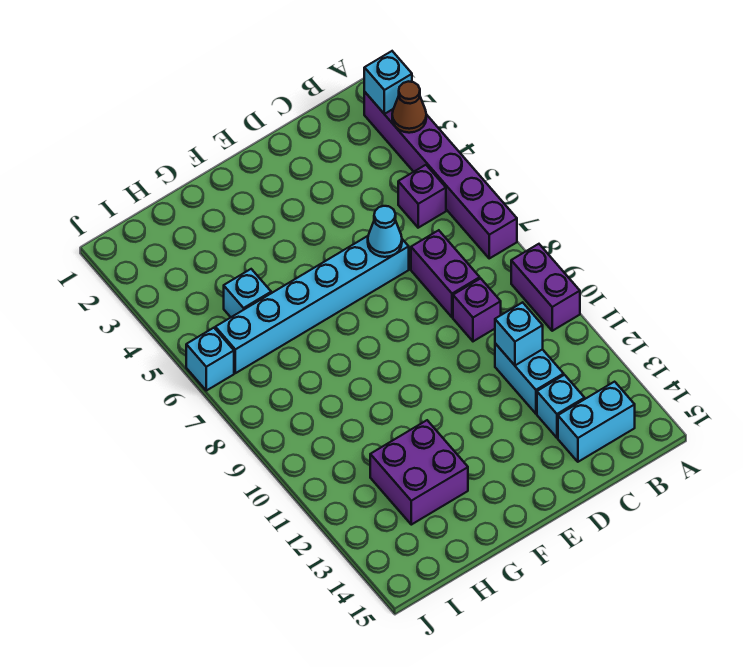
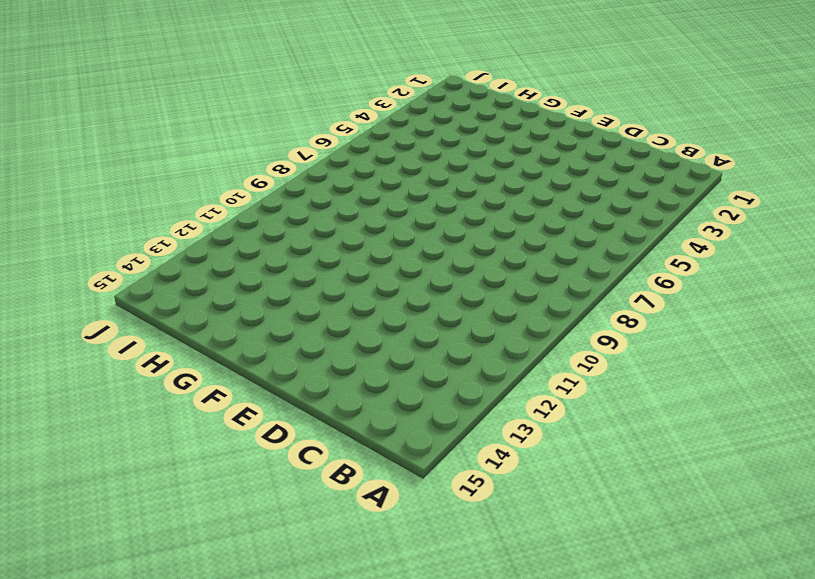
none -> purple brick A2:A7 level 1
none -> purple brick A9:A10 level 1
none -> purple brick B5 level 1

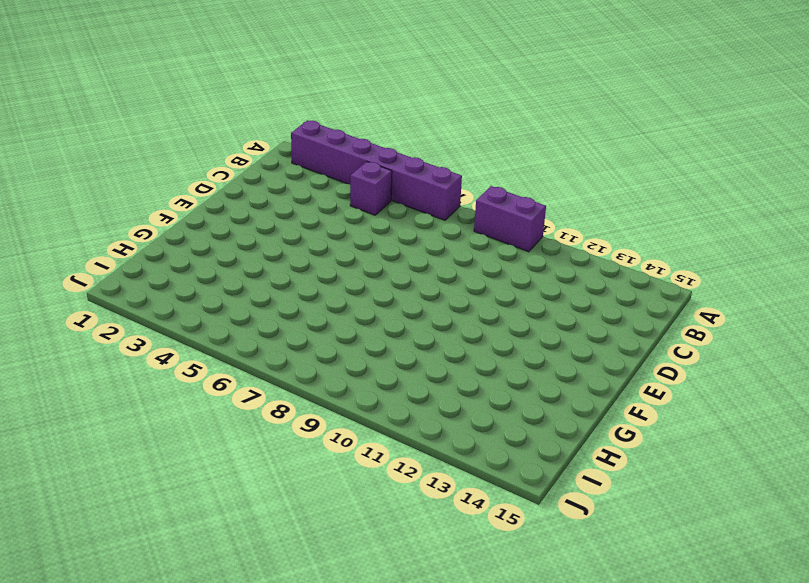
none -> cyan brick B14:C14 level 1
none -> purple brick C7:C8 level 1
none -> purple brick C9 level 1

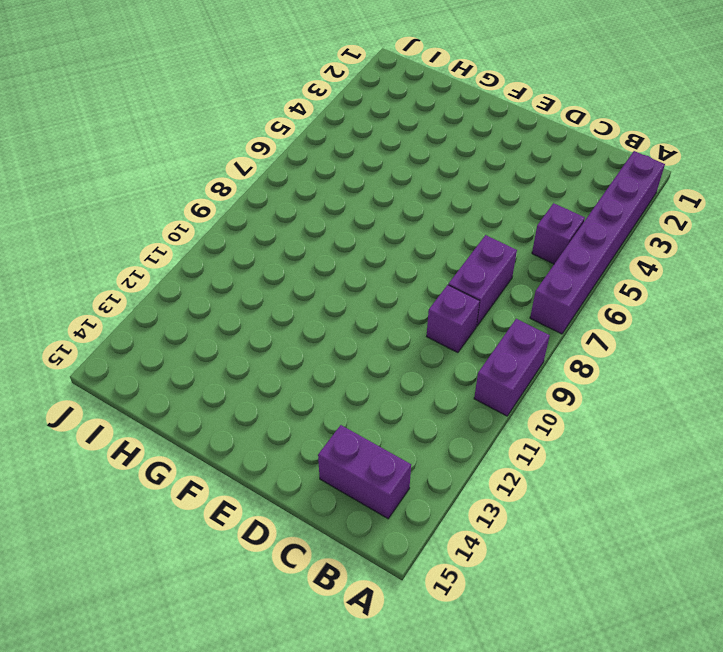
purple brick B14:C14 level 1 -> cyan brick B14:C14 level 1
none -> cyan brick C11:C12 level 1
none -> cyan brick C13 level 1
none -> cyan brick D6:I6 level 1

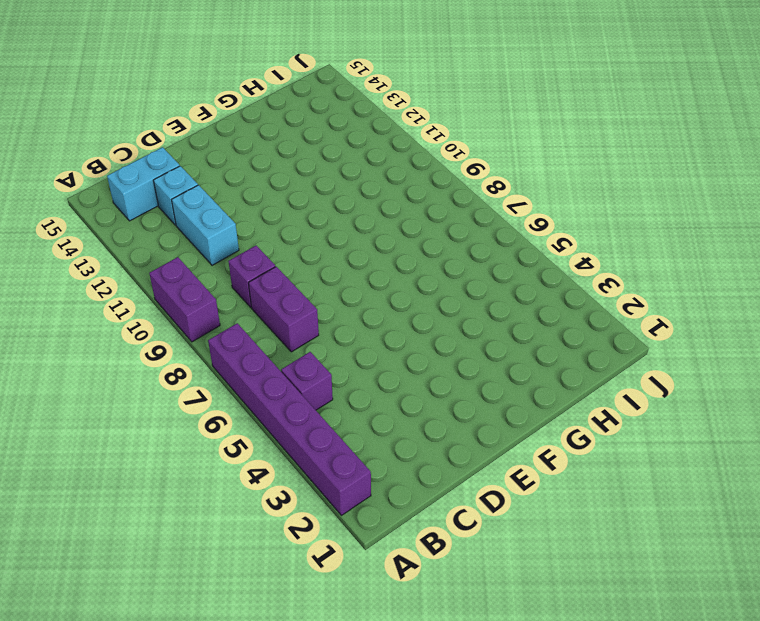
none -> cyan brick D6:I6 level 1
none -> purple brick G12:H13 level 1
none -> cyan brick H5 level 1

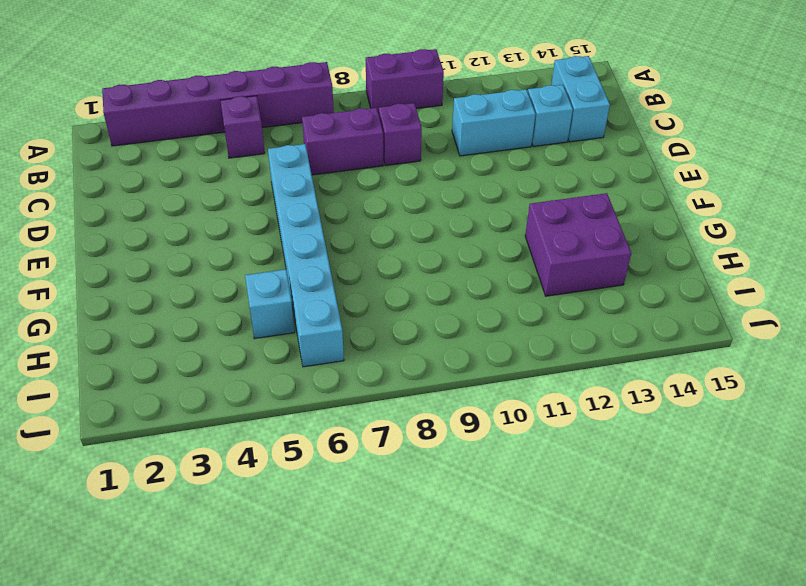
none -> cyan brick J6 level 1
none -> cyan brick A2 level 2
none -> brown cone A3 level 2

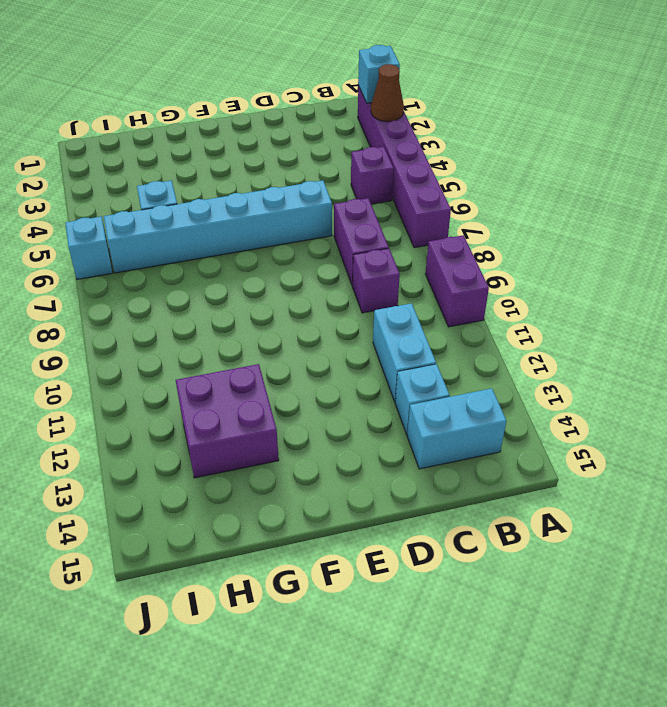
none -> cyan brick C11 level 2
none -> cyan cone D6 level 2

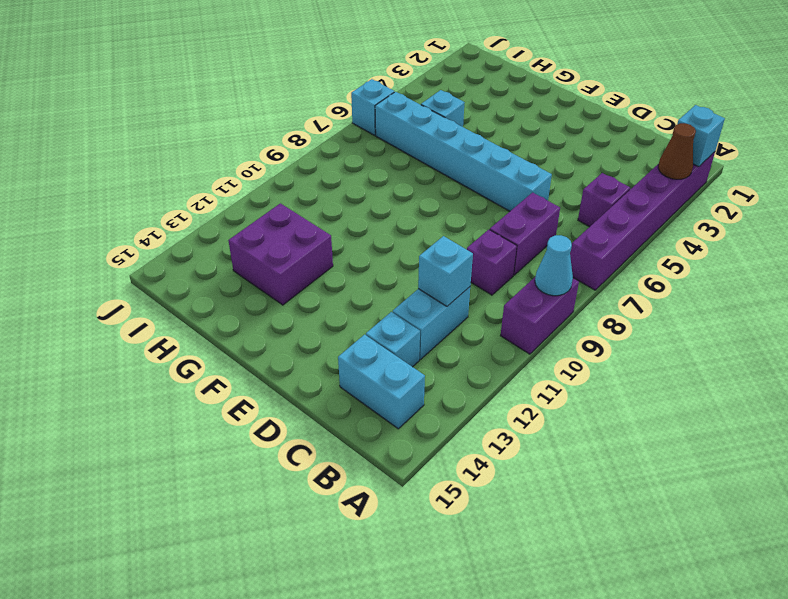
cyan cone A9 level 2 -> cyan cone D6 level 2

